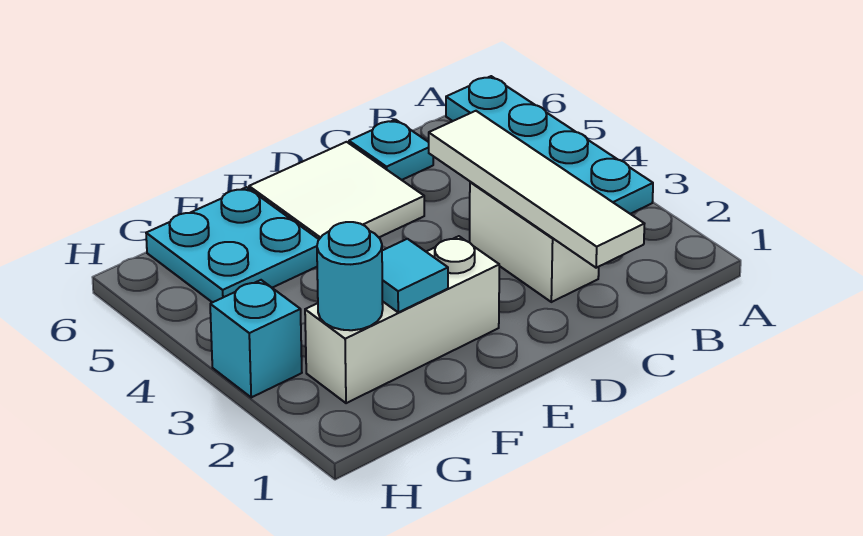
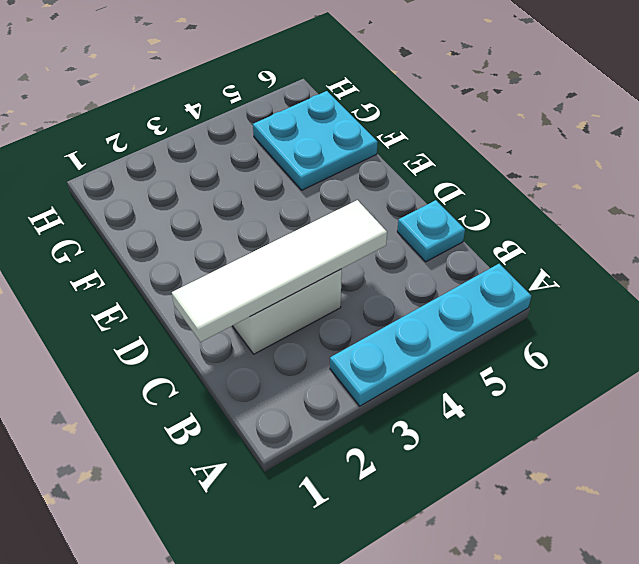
none -> white tile D5:E6 level 1
none -> white brick E2:G2 level 1

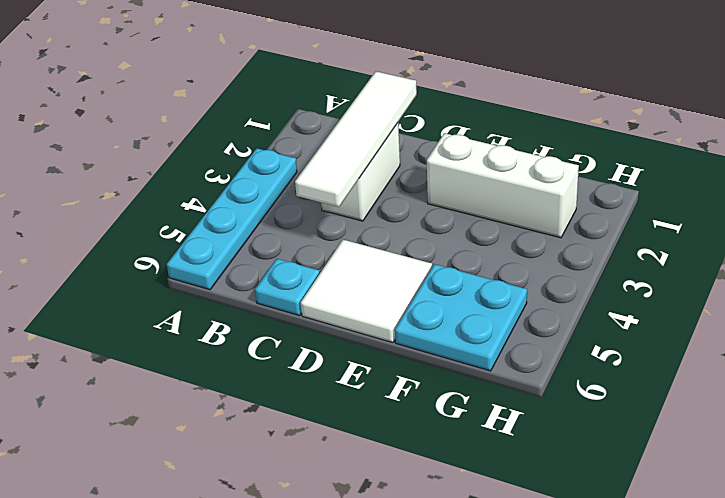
none -> cyan brick H3 level 1
none -> cyan tile F2 level 2

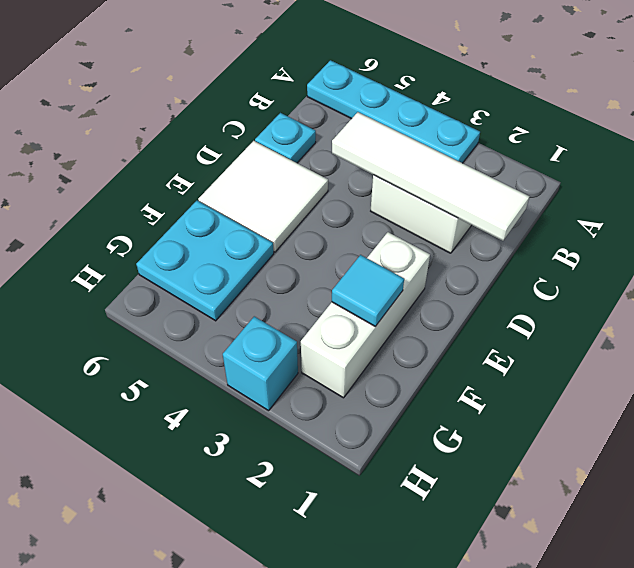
none -> cyan round brick G2 level 2

